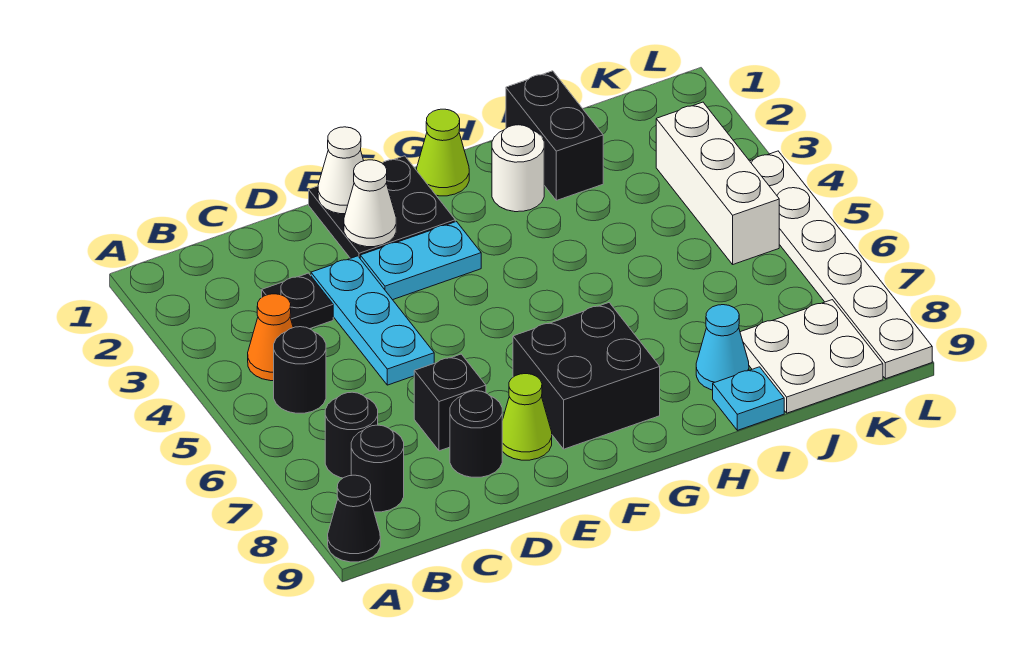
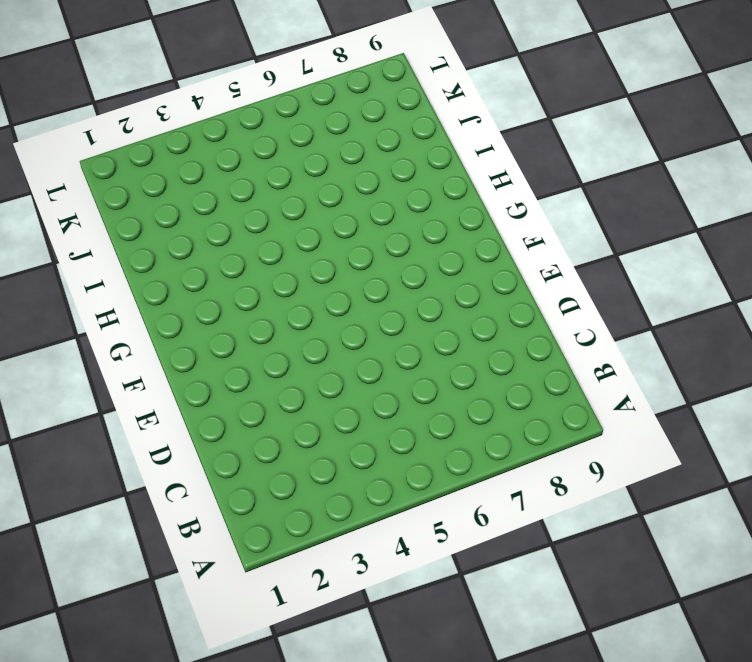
none -> black cone A9 level 1
none -> orange cone B4 level 1
none -> black round brick B5 level 1

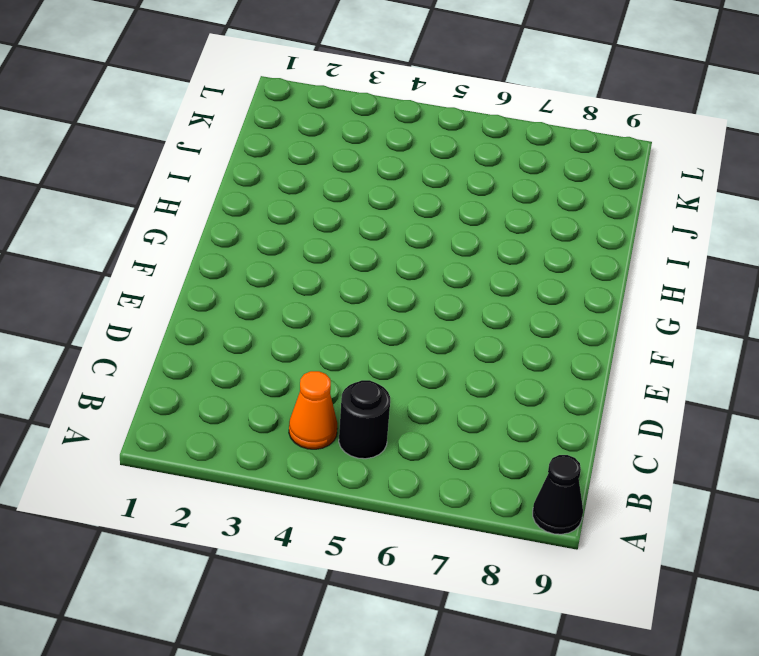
none -> black round brick B7 level 1
none -> black round brick B8 level 1
none -> black plate C3 level 1

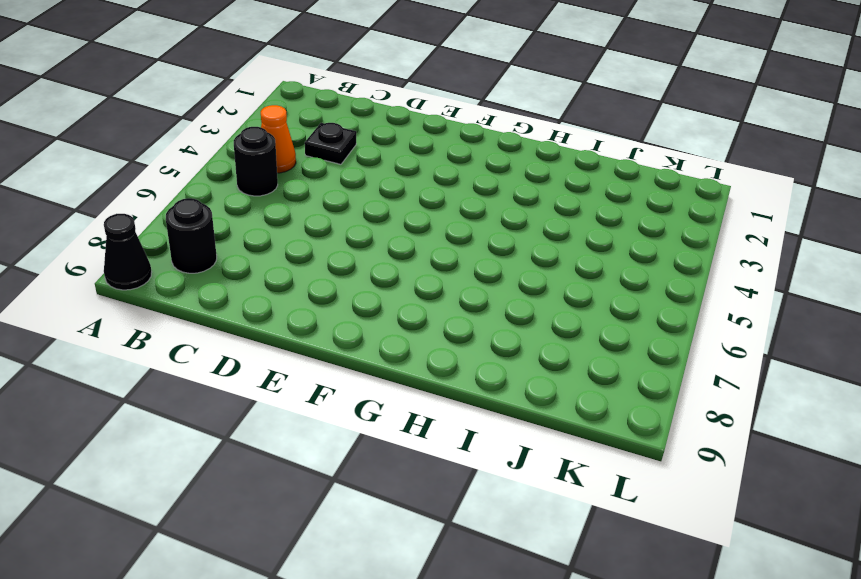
none -> black round brick B7 level 1
none -> cyan plate D3:D5 level 1
none -> black brick D7 level 1

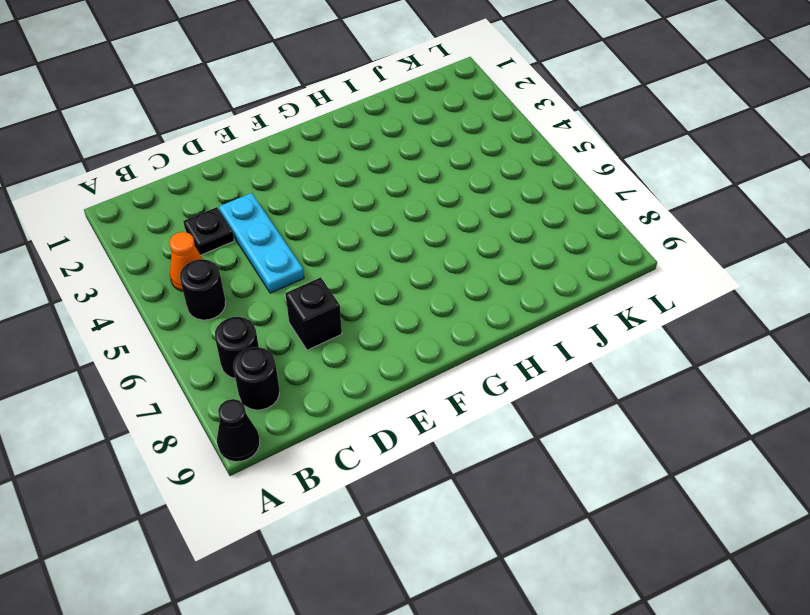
none -> black round brick D8 level 1
none -> black plate E1:F2 level 1
none -> cyan plate E3:F3 level 1

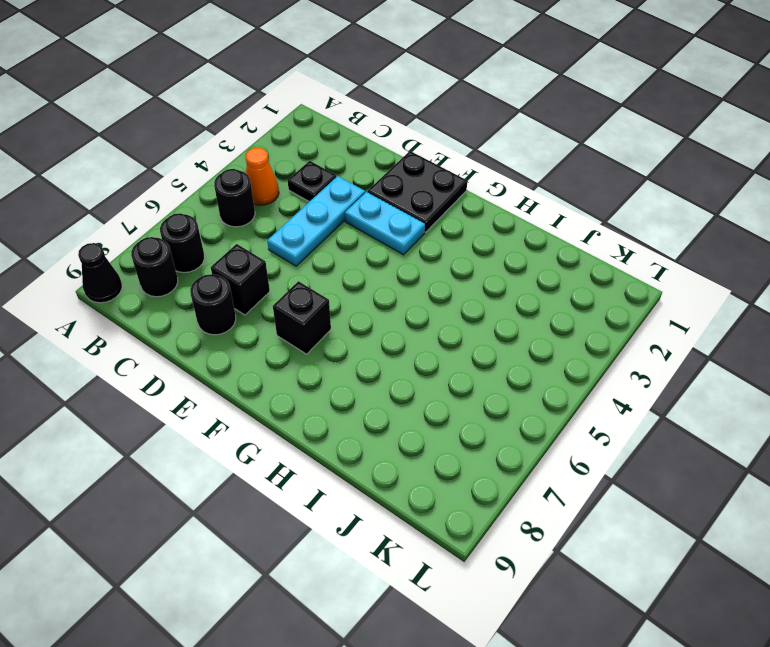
black brick F7 level 1 -> black brick F7:G8 level 1
none -> lime cone E8 level 1
none -> lime cone G1 level 1
none -> white round brick H2 level 1

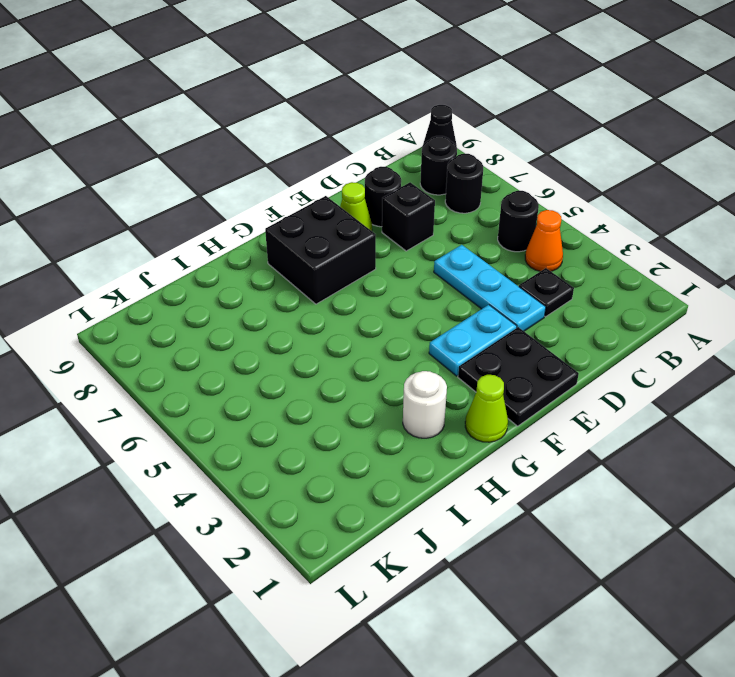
none -> black brick I1:I2 level 1
none -> cyan cone I8 level 1
none -> cyan plate I9 level 1

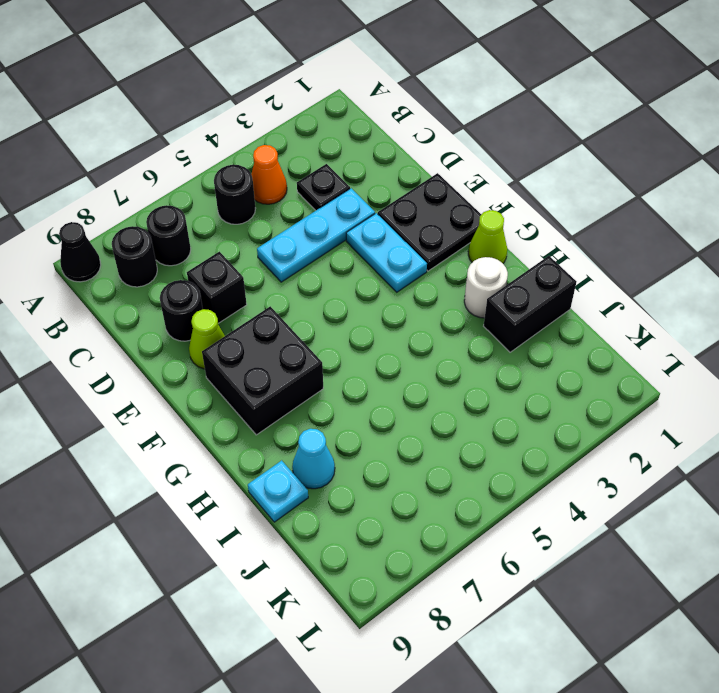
none -> white plate J8:K9 level 1
none -> white brick K3:K5 level 1
none -> white plate L4:L9 level 1

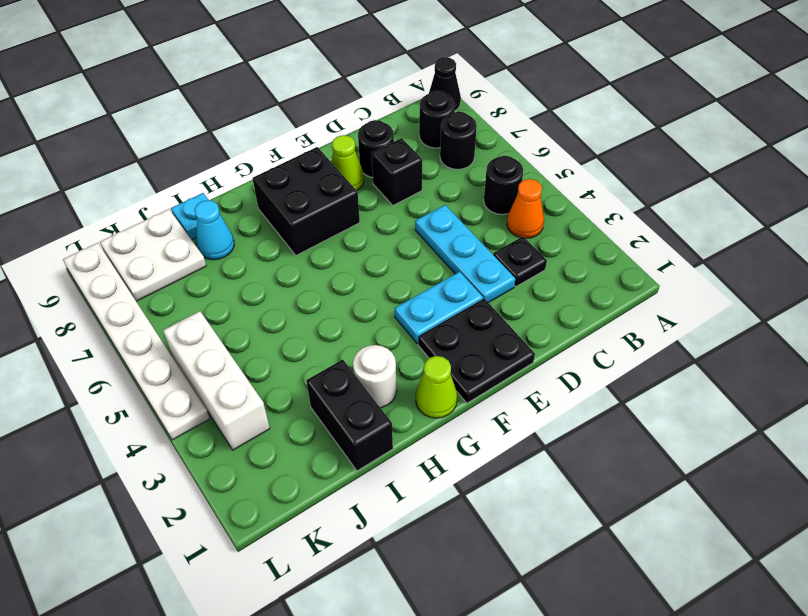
none -> white cone E1 level 2
none -> white cone E2 level 2

